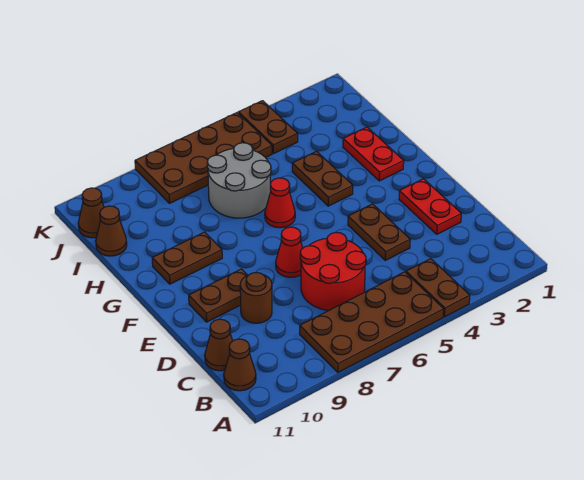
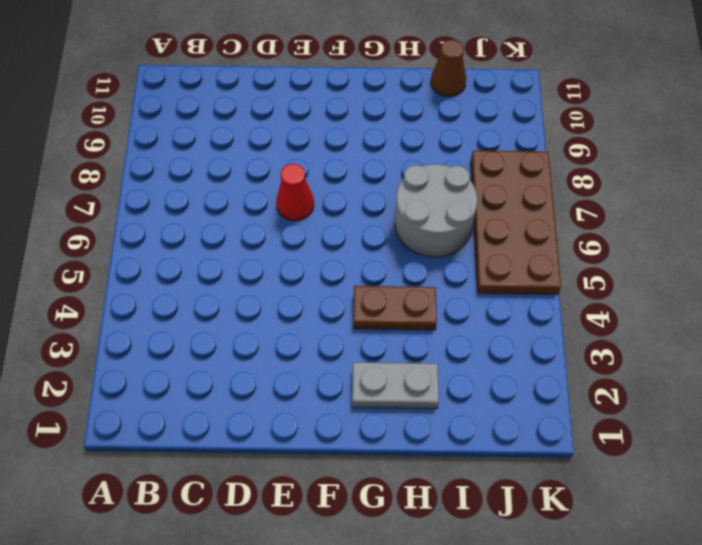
grey plate G2:H2 level 1 -> red plate G2:H2 level 1
none -> brown plate A4:B4 level 1
none -> brown plate A5:B8 level 1
none -> brown cone B11 level 1

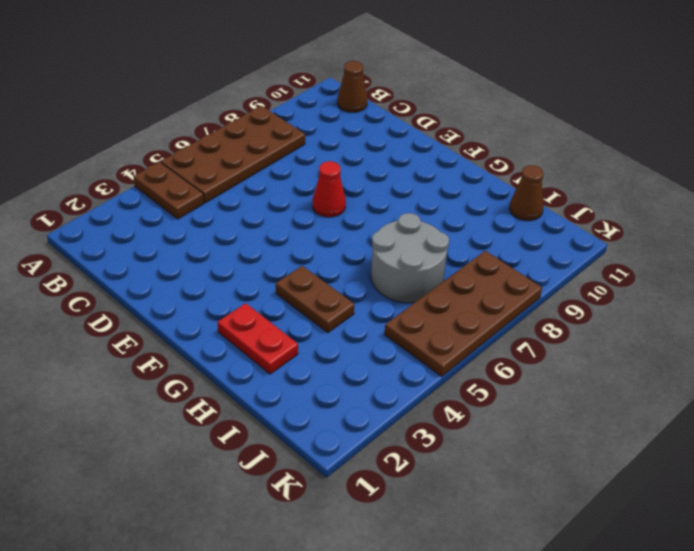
none -> red round brick C6:D7 level 1
none -> brown cone C11 level 1
none -> red plate D2:E2 level 1

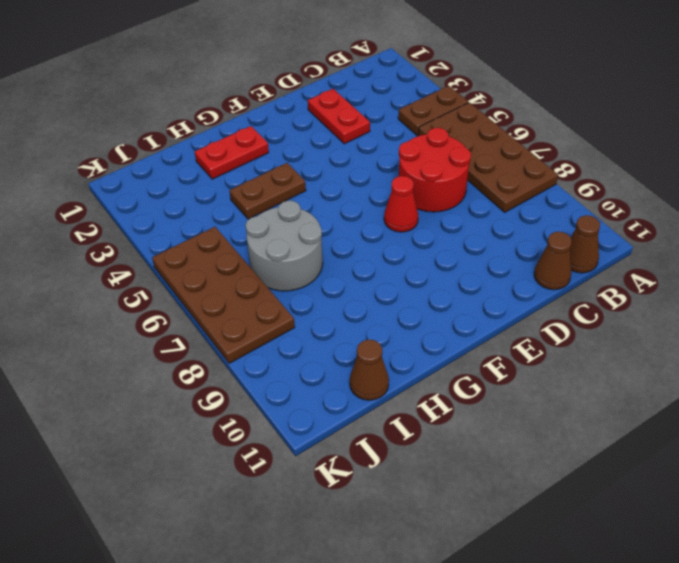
red plate D2:D3 level 1 -> red plate D2:E2 level 1
none -> brown plate D4:E4 level 1
none -> brown round brick D9 level 1
none -> brown plate E9:E10 level 1

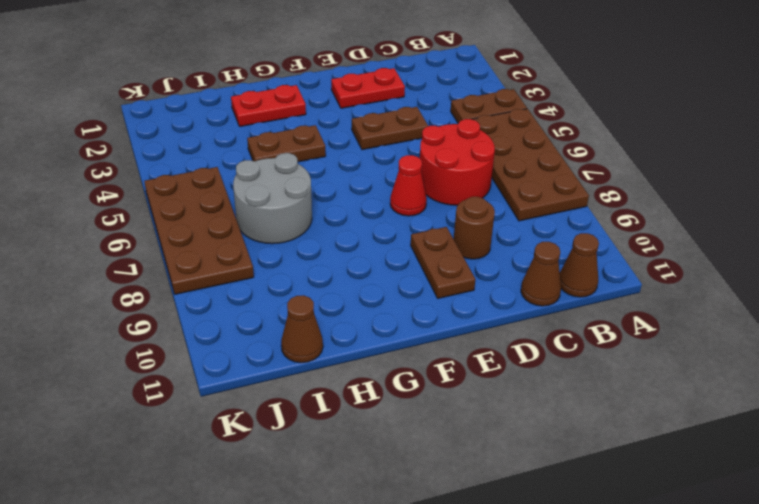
none -> red cone G6 level 1
none -> brown plate G9:G10 level 1
none -> brown plate J4:K4 level 1

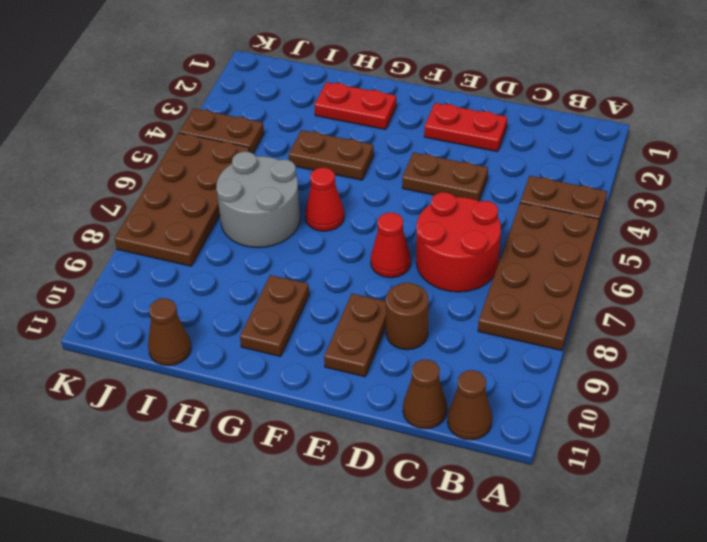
none -> brown cone J11 level 1

